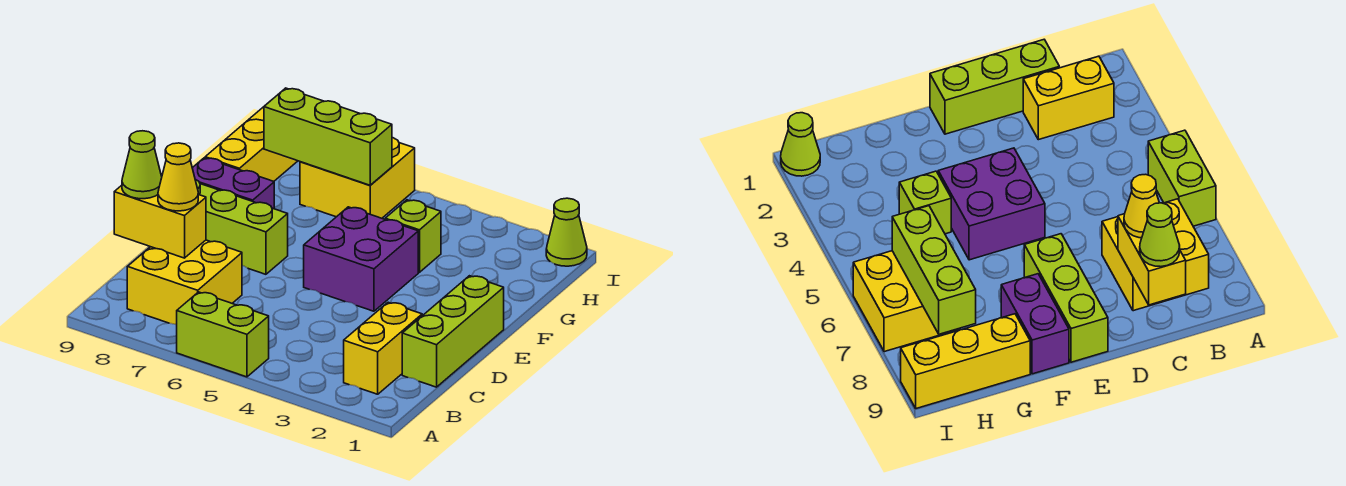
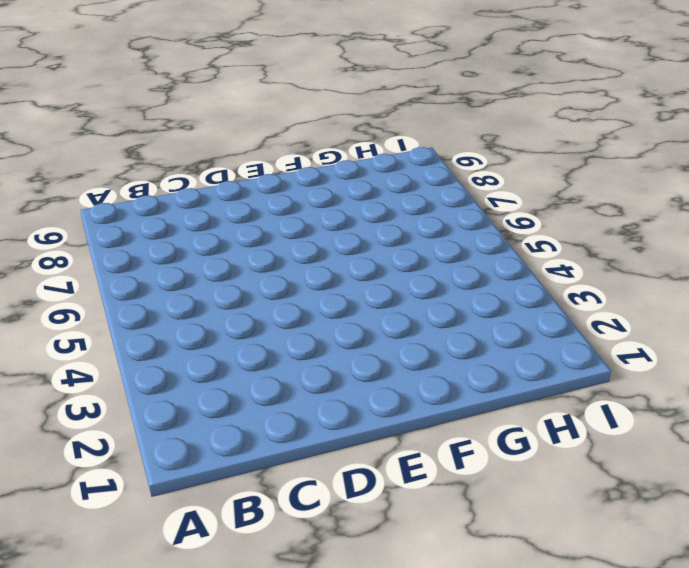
none -> lime brick A5:A6 level 1
none -> yellow brick B2:C2 level 1
none -> yellow brick B7:C8 level 1

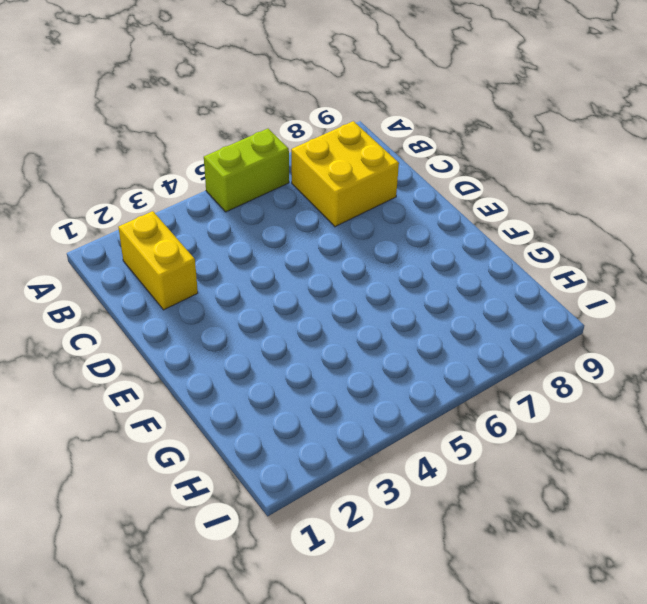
none -> lime brick C1:E1 level 1
none -> purple brick E4:F5 level 1
none -> lime brick E7:E9 level 1

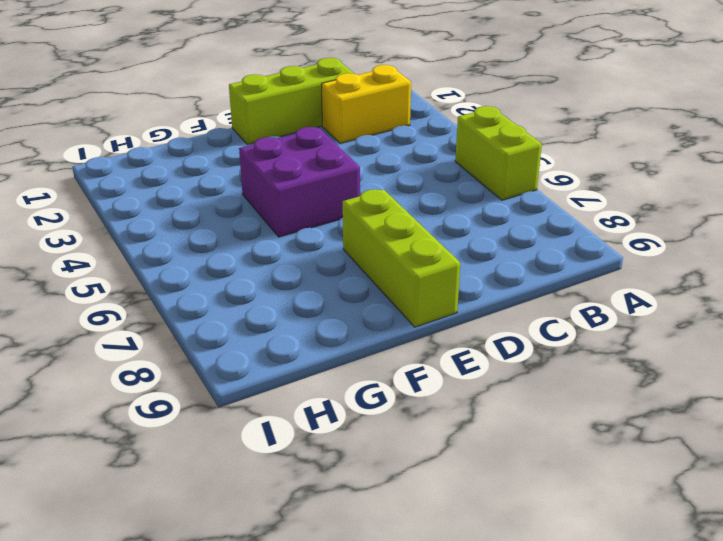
none -> yellow brick B7:C8 level 1
none -> purple brick F8:F9 level 1
none -> lime brick G4 level 1

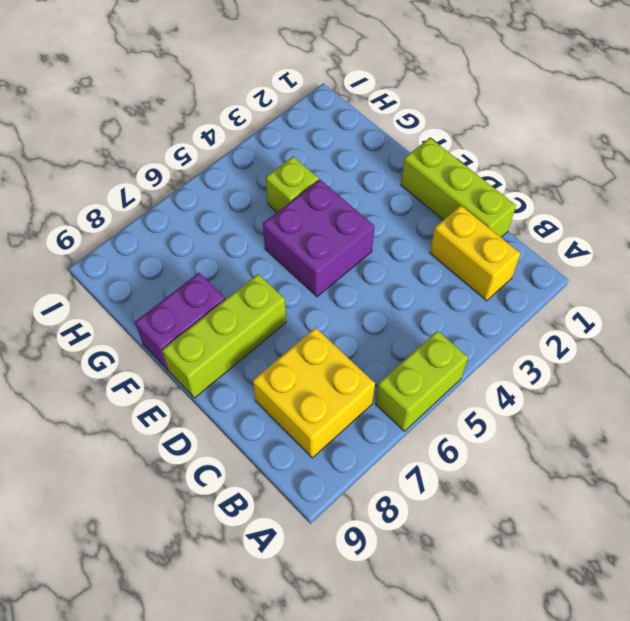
none -> yellow brick G9:I9 level 1
none -> yellow brick H6:I7 level 1
none -> lime cone I1 level 1

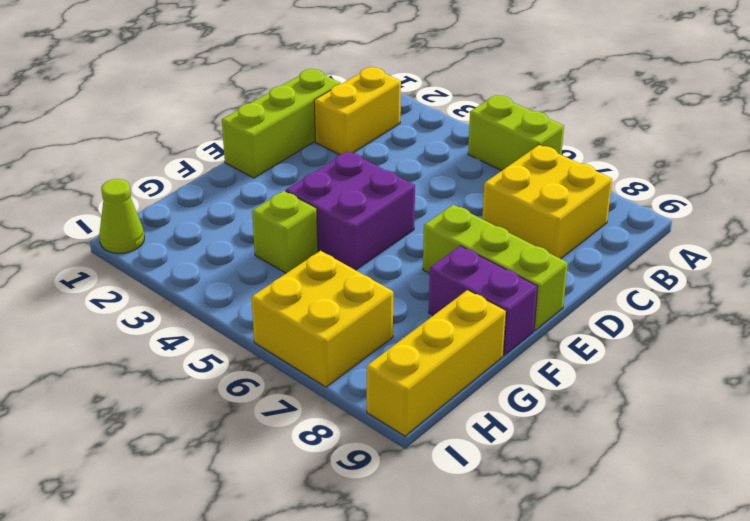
none -> yellow brick C8:C9 level 2
none -> lime brick H6:H8 level 2
none -> yellow cone C8 level 3

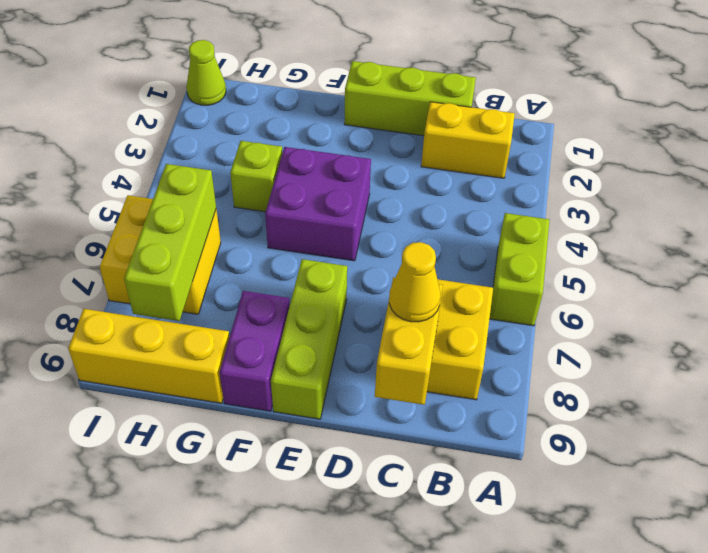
none -> lime cone C9 level 3

